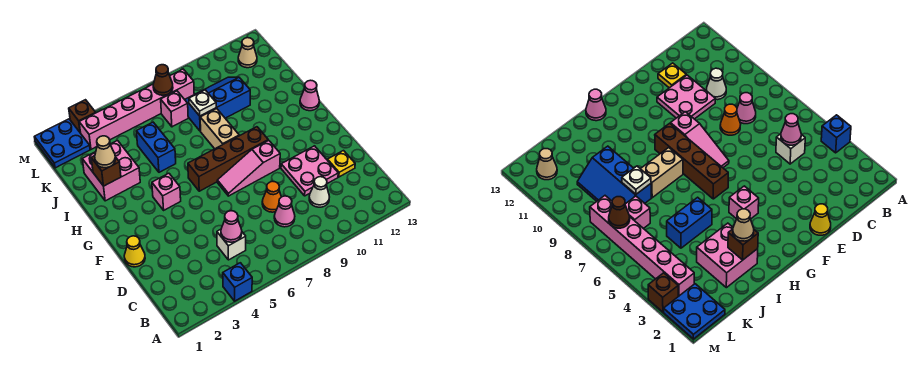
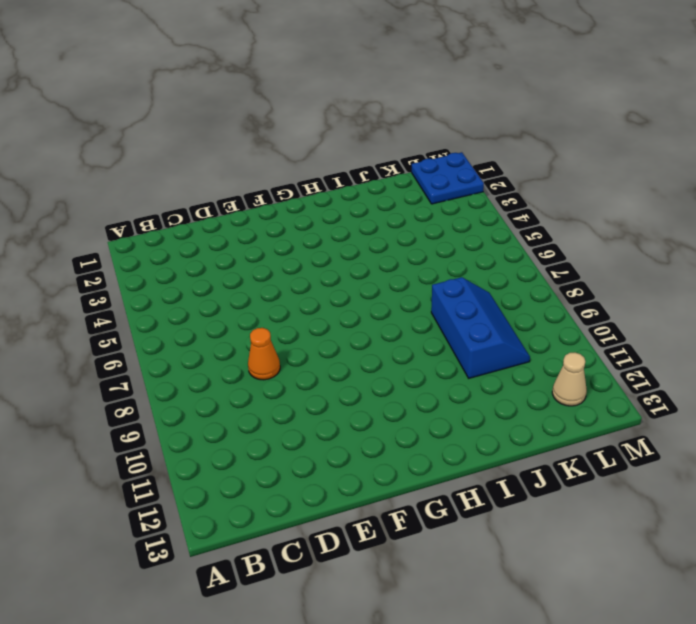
none -> blue brick A4 level 1
none -> white brick C5 level 1
none -> pink cone C8 level 1

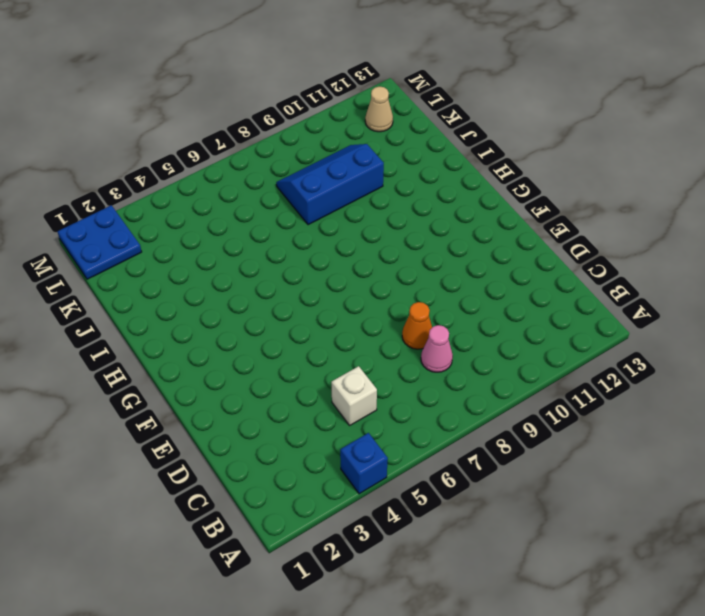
none -> white cone C10 level 1
none -> pink plate D10:E11 level 1
none -> yellow plate D12 level 1

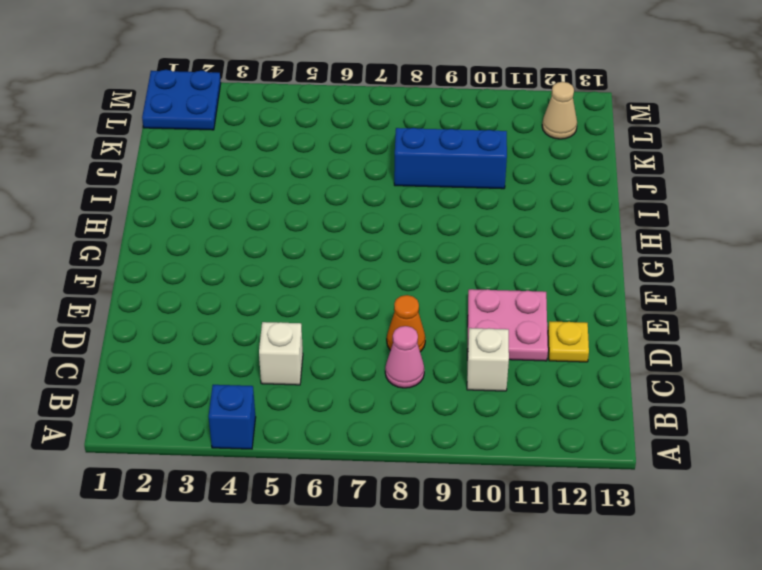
white brick C10 level 1 -> white cone C10 level 1
none -> yellow cone E1 level 1
none -> pink slope F7:F9 level 1 top 9
none -> pink brick G4 level 1

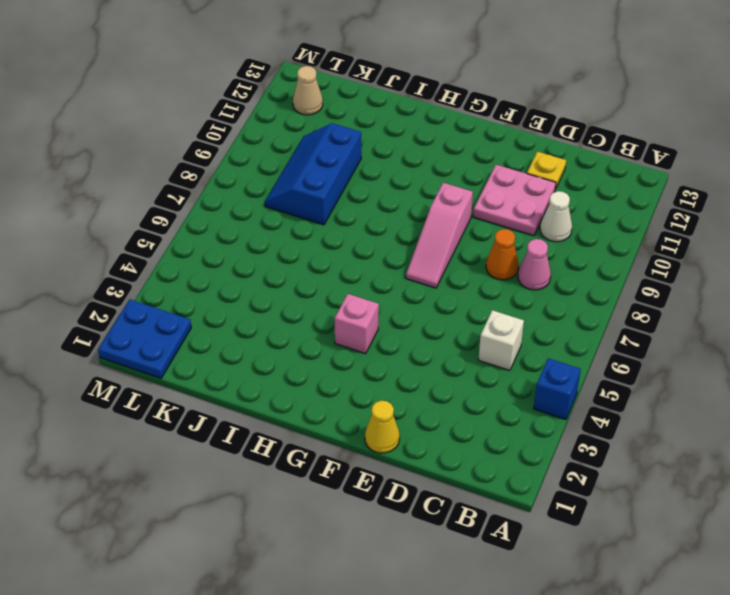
none -> brown brick G6:G9 level 1
none -> tan brick H8:I8 level 1
none -> pink cone H13 level 1

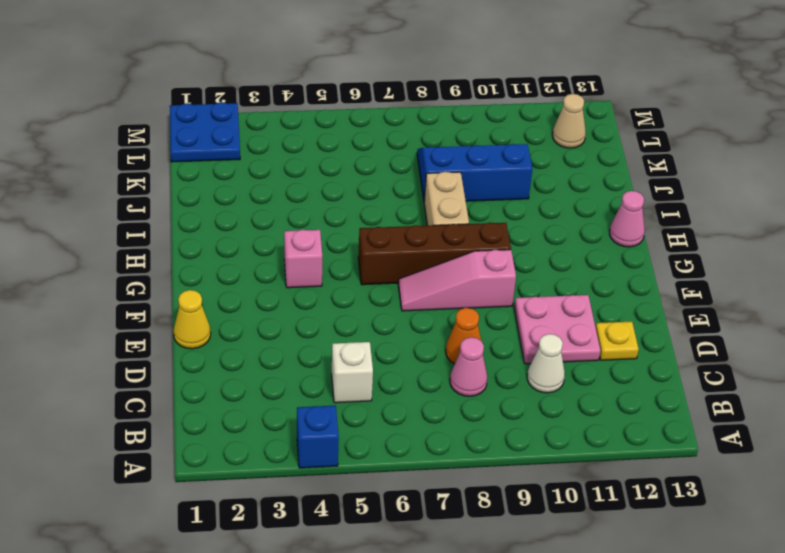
none -> pink brick I2:J3 level 1
none -> blue brick I5:J5 level 1
none -> pink brick K7 level 1

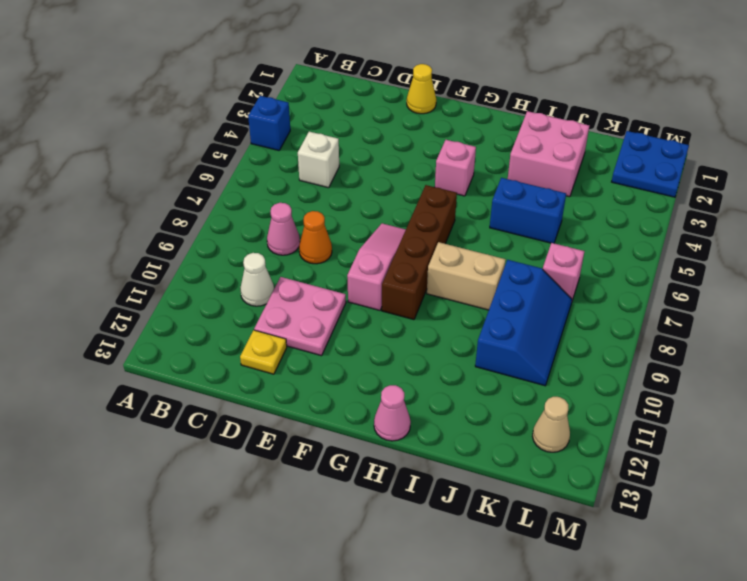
none -> pink brick L3:L8 level 1
none -> brown brick M3 level 1
none -> pink cone C5 level 2

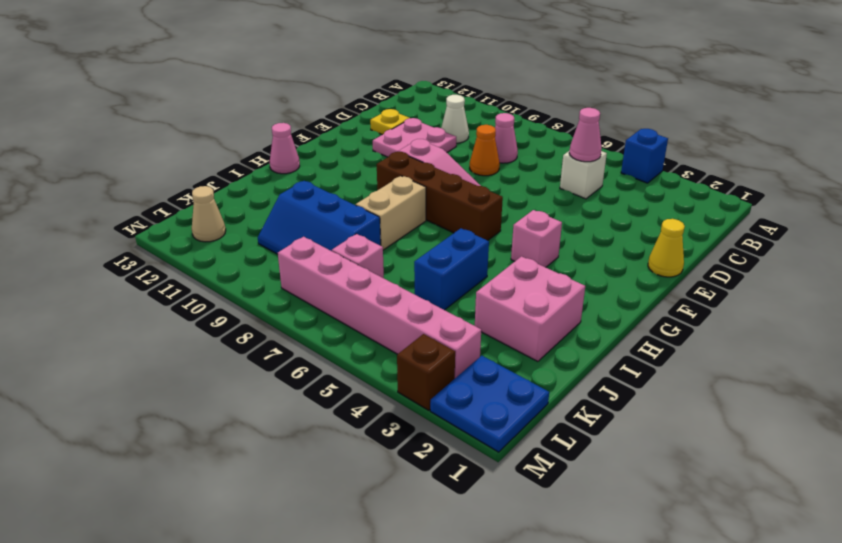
none -> brown brick I2 level 2
none -> white plate J8 level 2
none -> brown cone L7 level 2

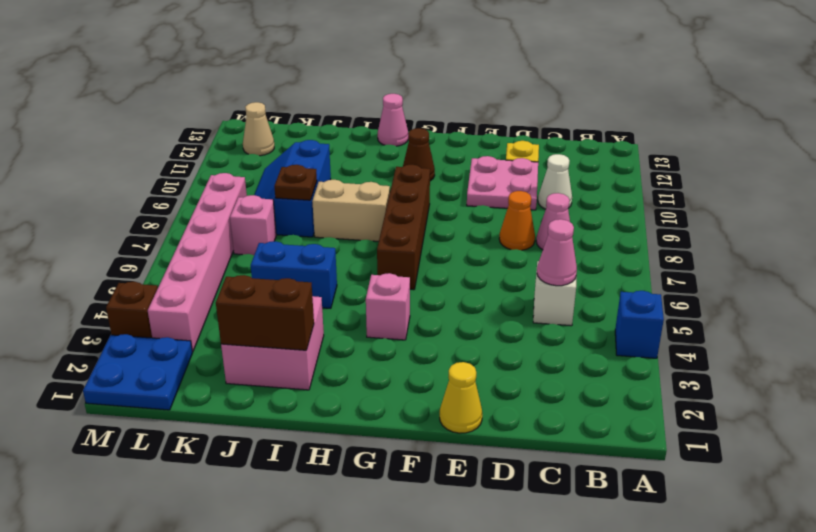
brown cone G11 level 1 -> brown cone L7 level 2
brown brick I2:J2 level 2 -> brown brick I2 level 2
brown plate J8 level 2 -> white plate J8 level 2
none -> pink slope F7:F9 level 1 top 9
none -> tan cone I2 level 3

